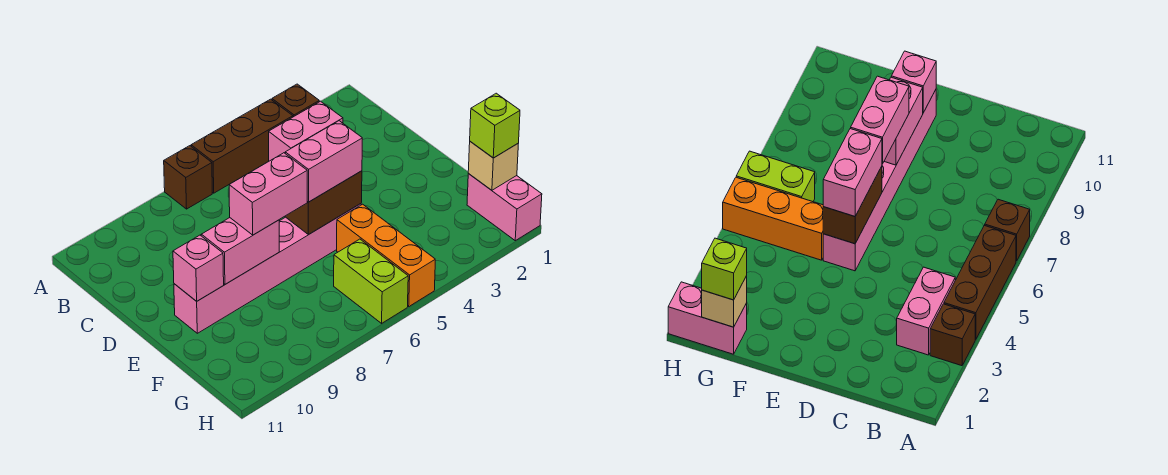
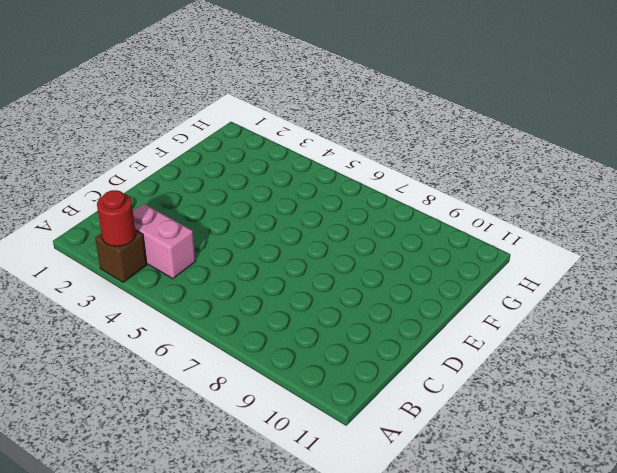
red round brick A3 level 2 -> none
none -> brown brick A4:A6 level 1
none -> brown brick A7 level 1
none -> pink brick E5:E10 level 1

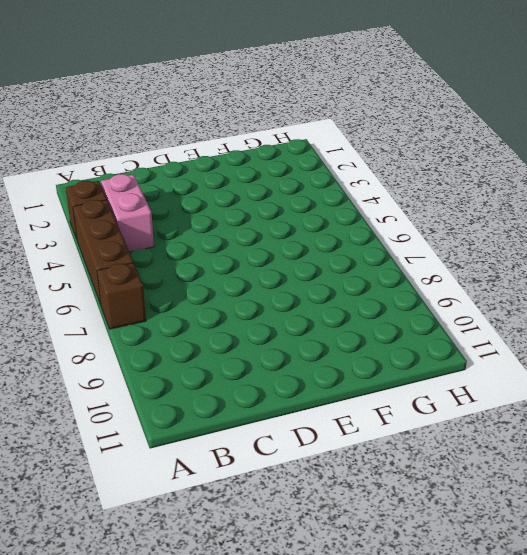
none -> pink brick E5:E10 level 1
none -> orange brick F5:H5 level 1
none -> pink brick G1:H1 level 1

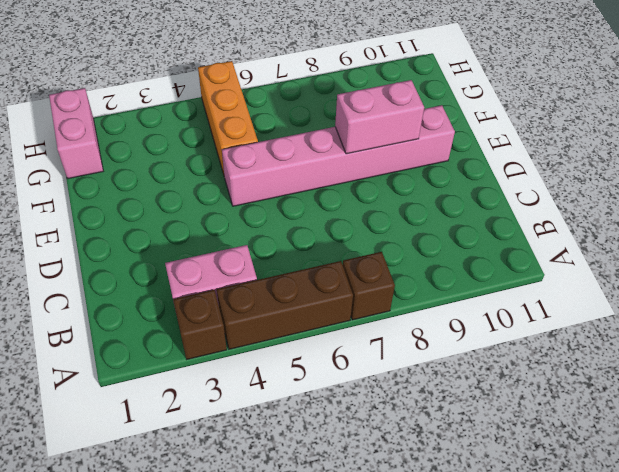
none -> lime brick G6:H6 level 1
none -> brown brick E5:E6 level 2
none -> pink brick E10 level 2

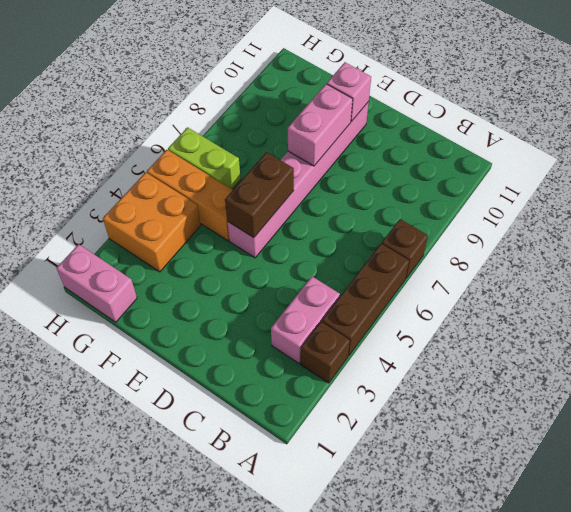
orange brick G3:H4 level 1 -> none
none -> tan brick G1 level 2
none -> pink brick E5:E6 level 3
none -> pink brick E7:E8 level 3

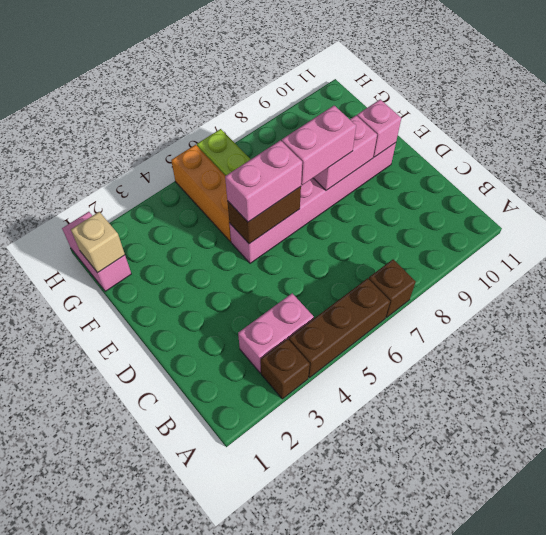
none -> lime brick G1 level 3

